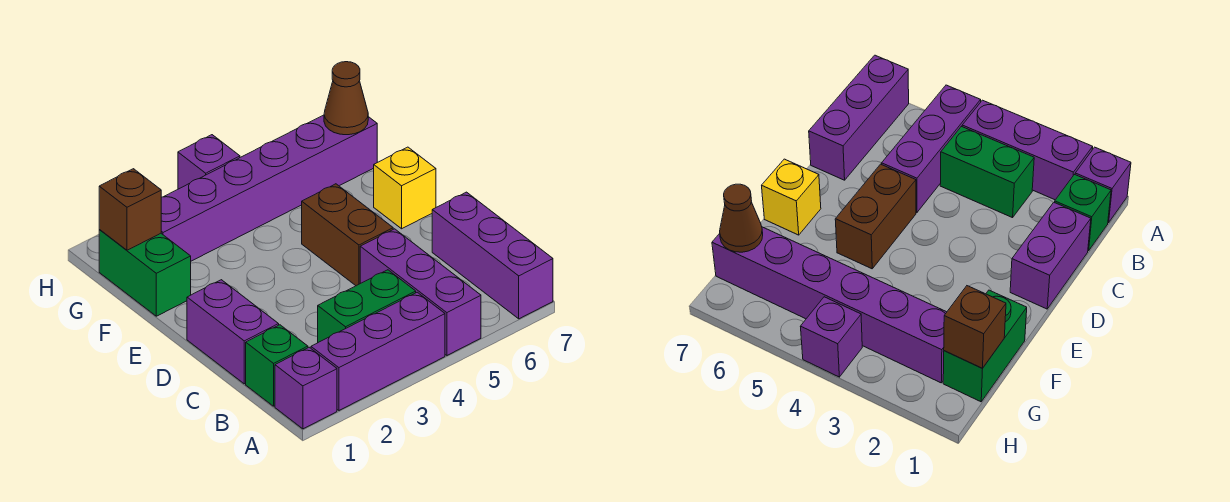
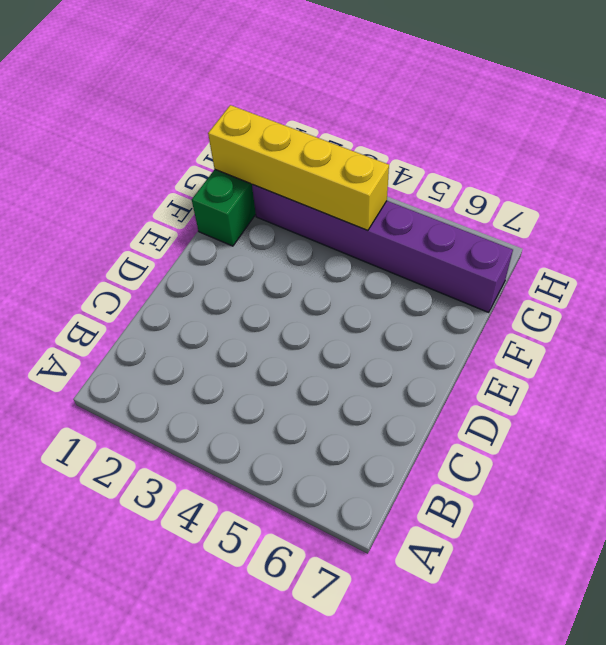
yellow brick G1:G4 level 2 -> brown brick G1 level 2
none -> purple brick A1 level 1
none -> purple brick A2:A4 level 1
none -> purple brick A5:C5 level 1

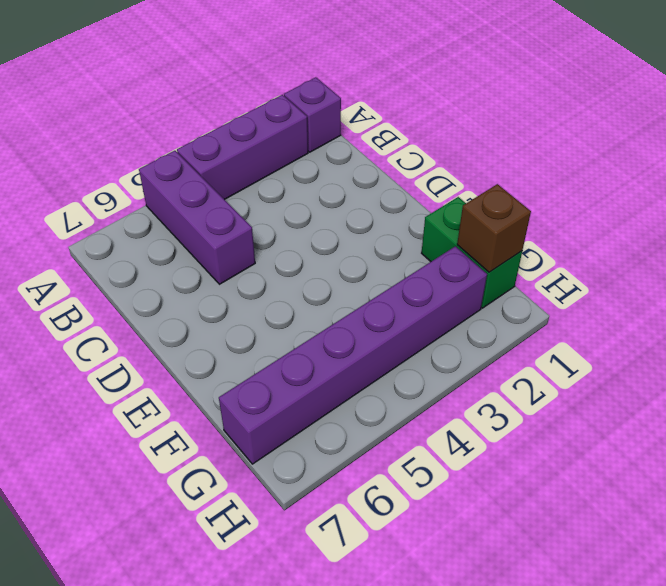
none -> purple brick A7:C7 level 1
none -> green brick B1 level 1
none -> green brick B3:B4 level 1

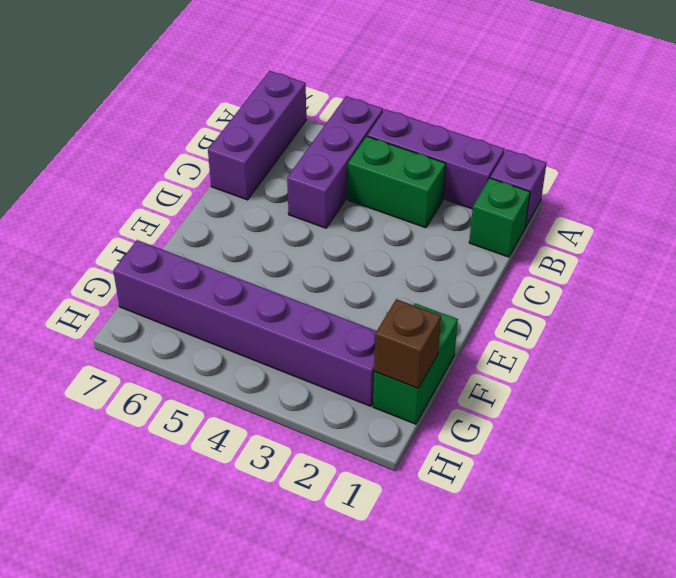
none -> purple brick C1:D1 level 1
none -> brown brick D5:E5 level 1
none -> yellow brick E7 level 1

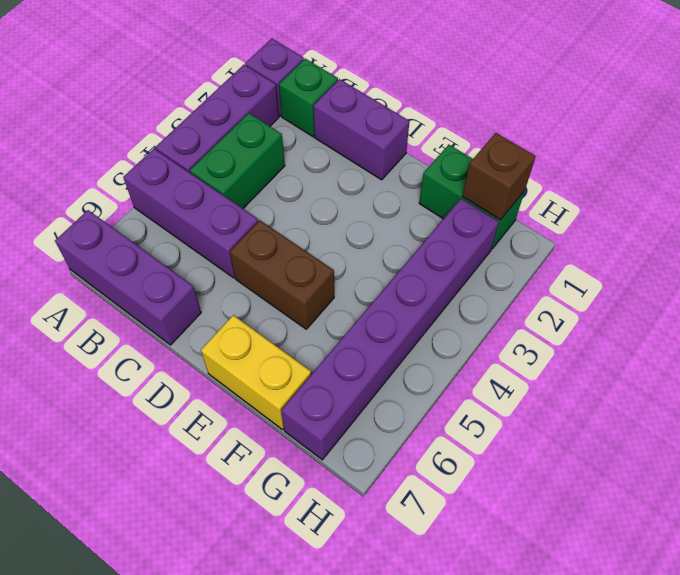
yellow brick E7:F7 level 1 -> yellow brick E7 level 1
none -> purple brick H4 level 1
none -> brown cone G7 level 2

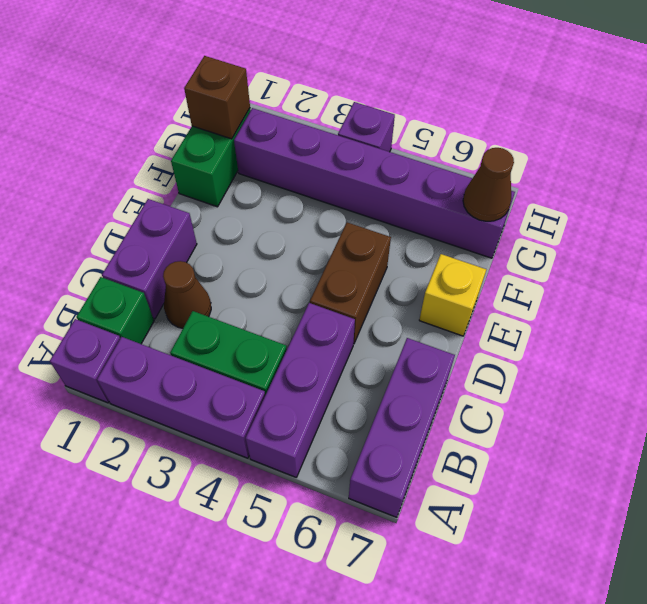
brown cone C2 level 1 -> none

